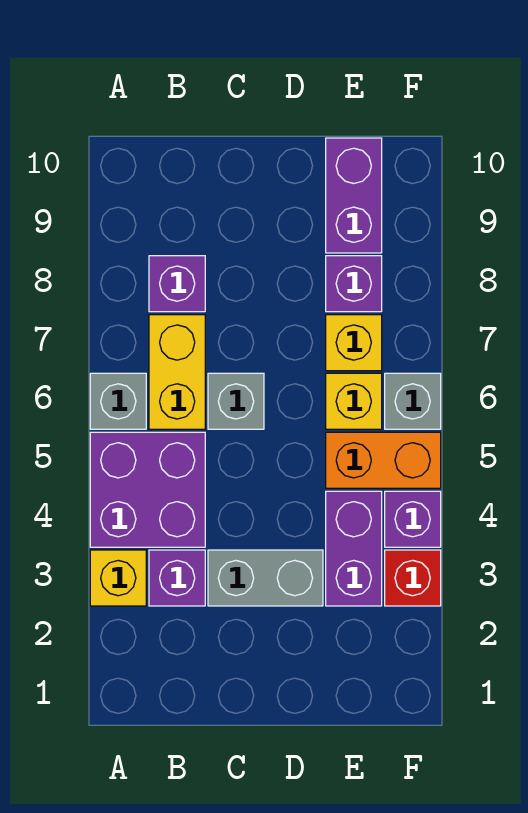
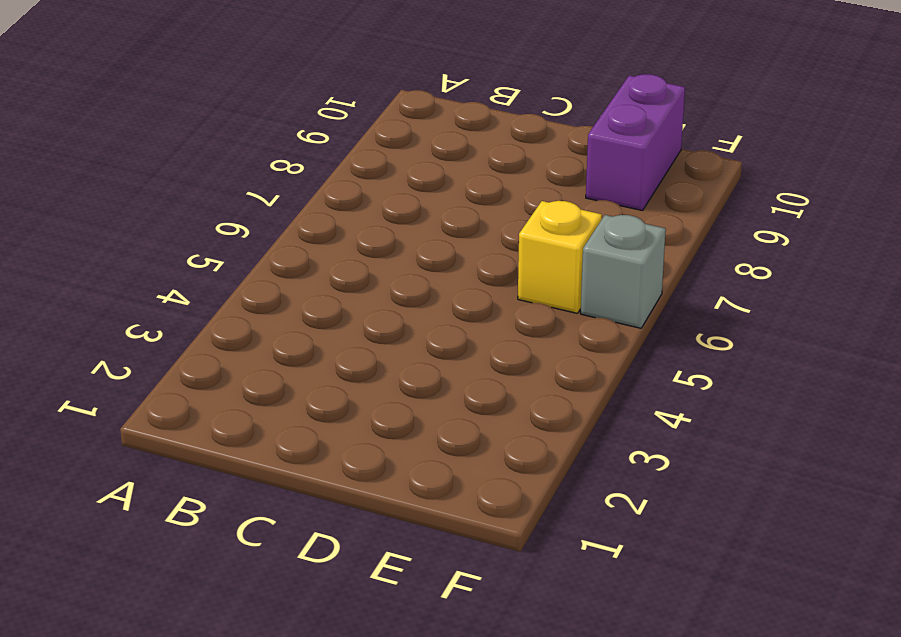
none -> yellow brick A3 level 1
none -> purple brick A4:B5 level 1
none -> grey brick A6 level 1

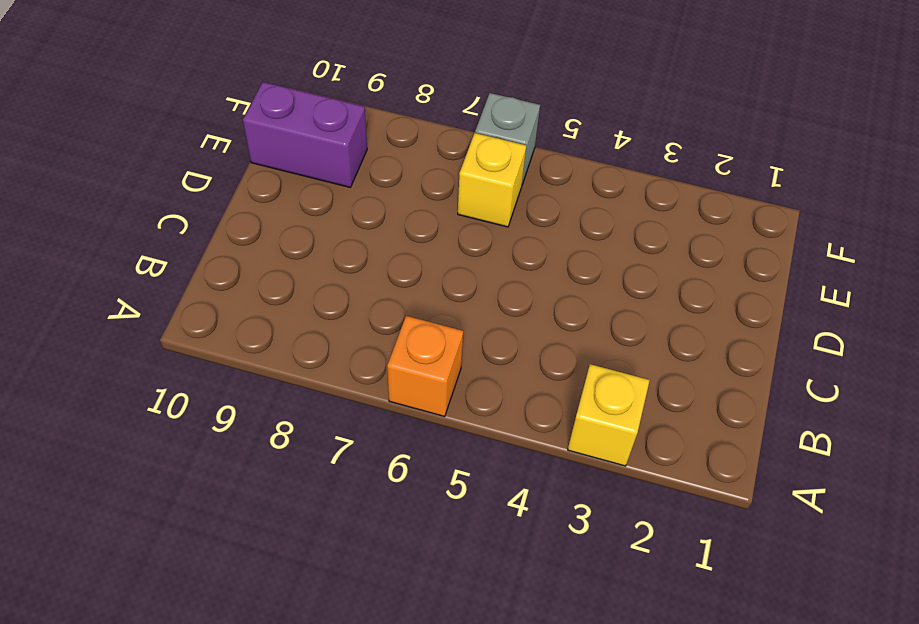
orange brick A6 level 1 -> grey brick A6 level 1
none -> purple brick A4:B5 level 1
none -> purple brick B3 level 1
none -> yellow brick B6:B7 level 1

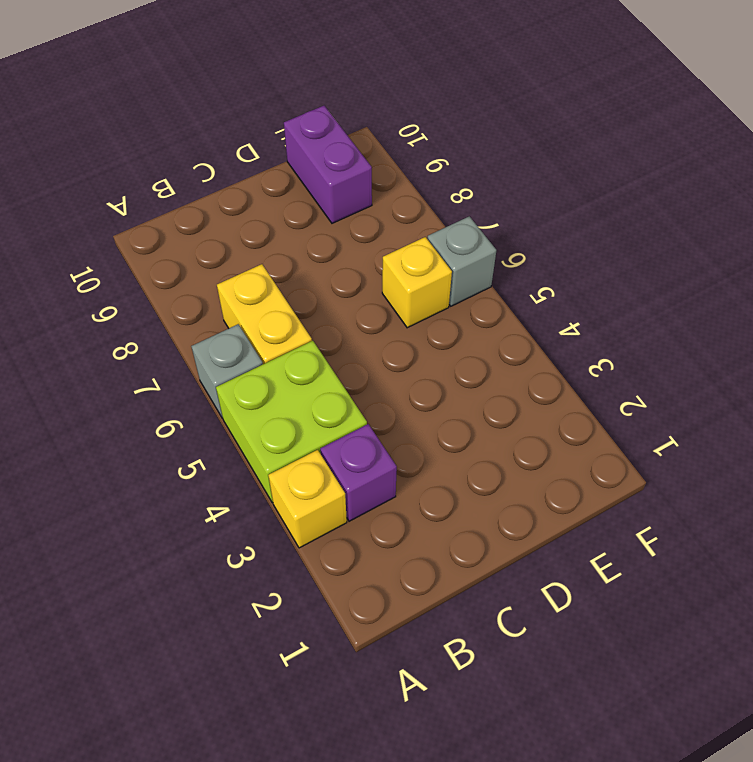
lime brick A4:B5 level 1 -> purple brick A4:B5 level 1
none -> purple brick B8 level 1
none -> grey brick C3:D3 level 1
none -> grey brick C6 level 1

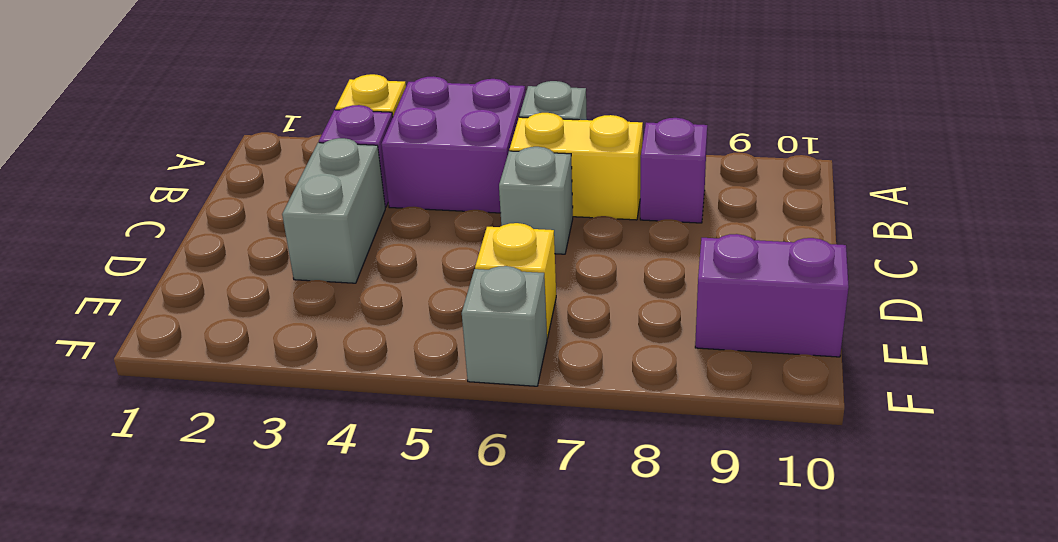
none -> purple brick E3:E4 level 1
none -> orange brick E5:F5 level 1
none -> yellow brick E7 level 1

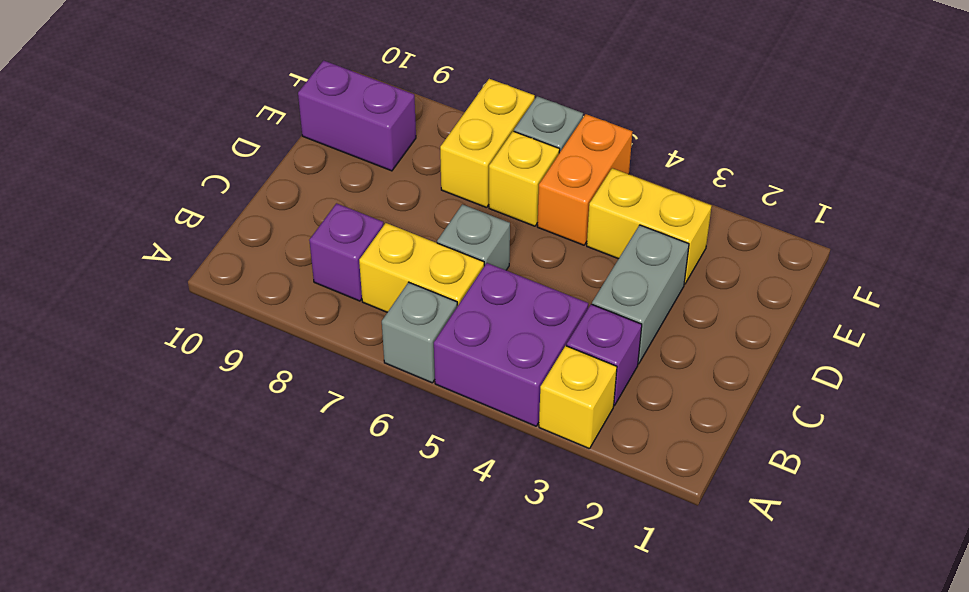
yellow brick E3:E4 level 1 -> purple brick E3:E4 level 1
yellow brick E7:F7 level 1 -> yellow brick E7 level 1
none -> purple brick E8 level 1
none -> red brick F3 level 1
none -> purple brick F4 level 1

